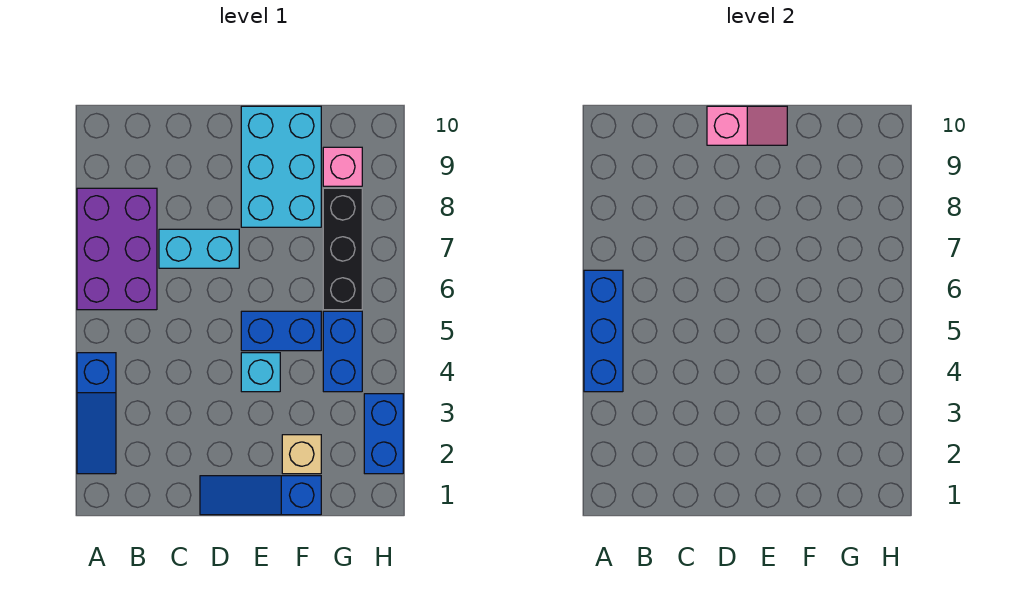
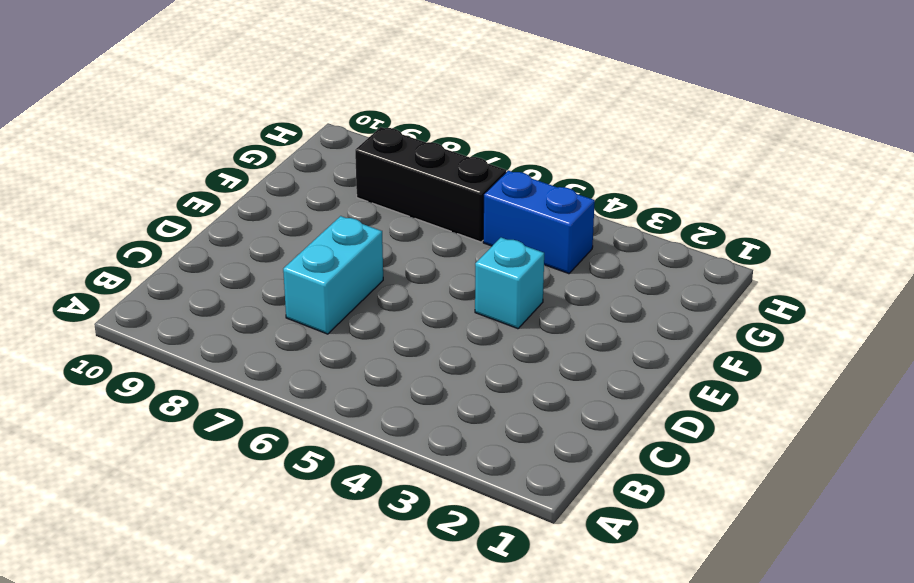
none -> blue slope A2:A4 level 1 top 4
none -> purple brick A6:B8 level 1
none -> blue slope D1:F1 level 1 top F

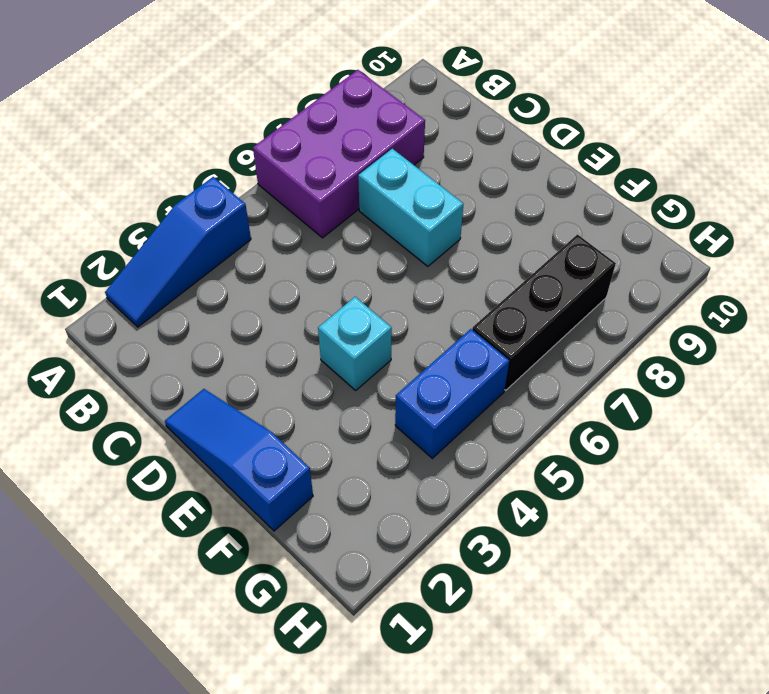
none -> blue brick E5:F5 level 1
none -> cyan brick E8:F10 level 1
none -> tan brick F2 level 1

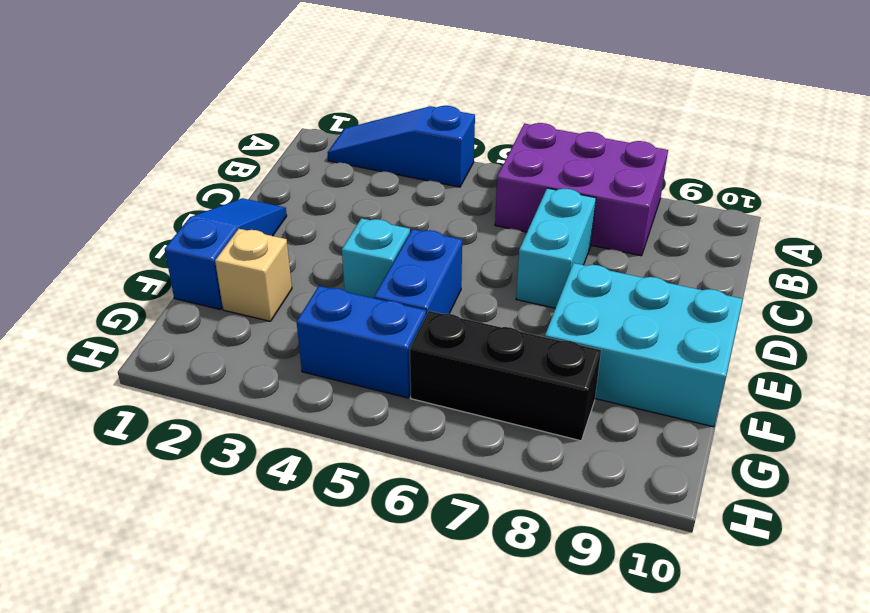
none -> pink brick G9 level 1
none -> blue brick H2:H3 level 1
none -> blue brick A4:A6 level 2

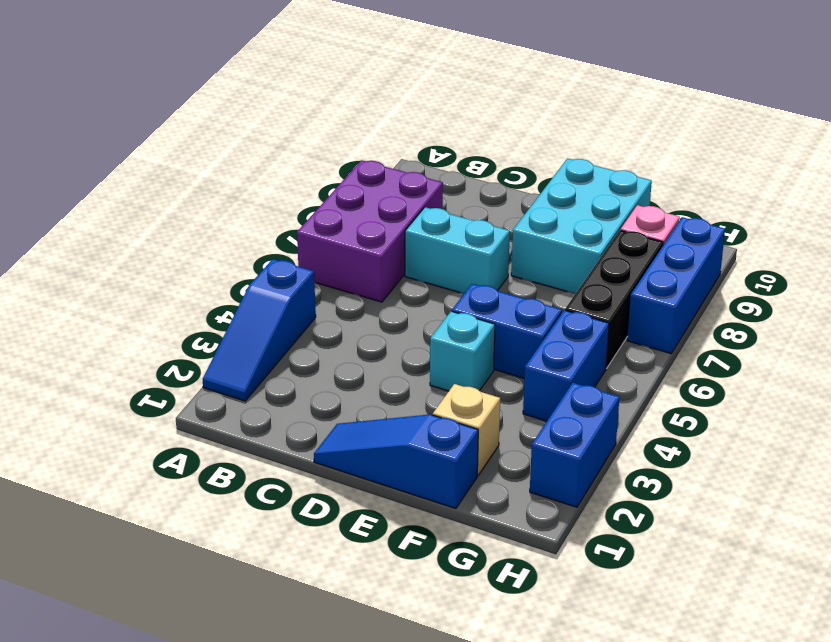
blue brick H7:H9 level 1 -> blue brick A4:A6 level 2
none -> pink slope D10:E10 level 2 top D

